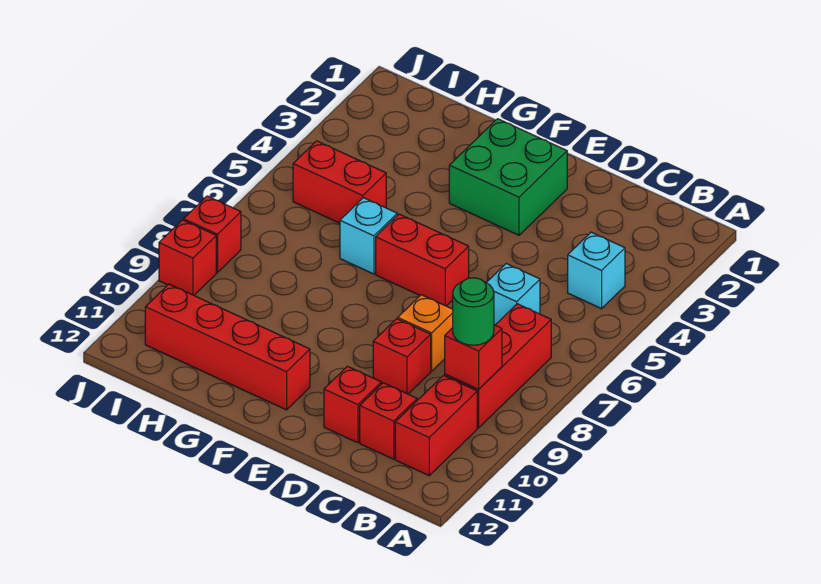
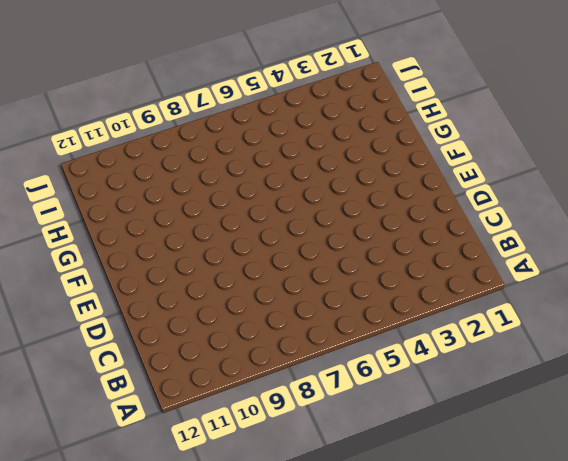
none -> cyan brick B4 level 1
none -> red brick B7:B9 level 1
none -> red brick B10:B11 level 1

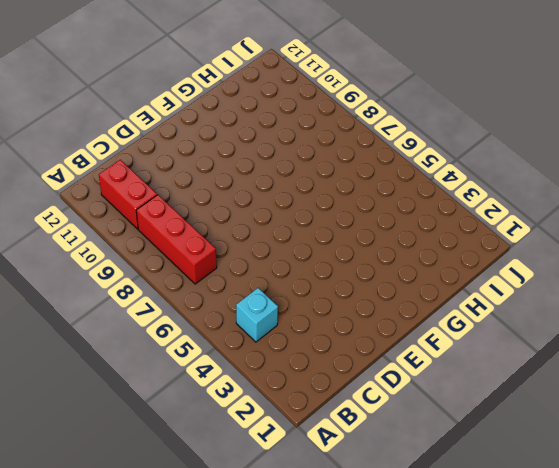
none -> cyan brick C6 level 1
none -> red brick C11 level 1
none -> orange brick D8 level 1

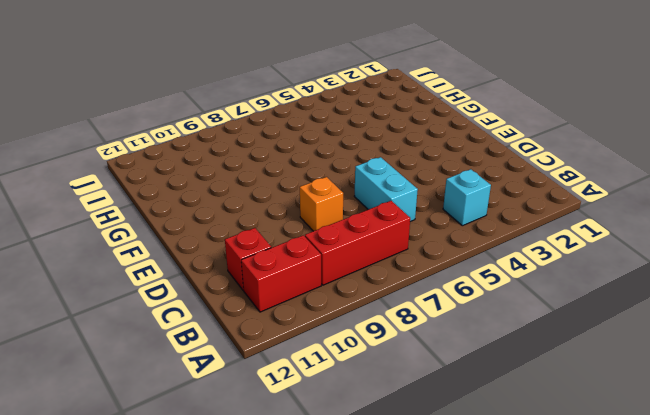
cyan brick C6:D6 level 1 -> cyan brick C6 level 1
none -> red brick D9 level 1
none -> red brick D11 level 1
none -> green brick E2:F3 level 1

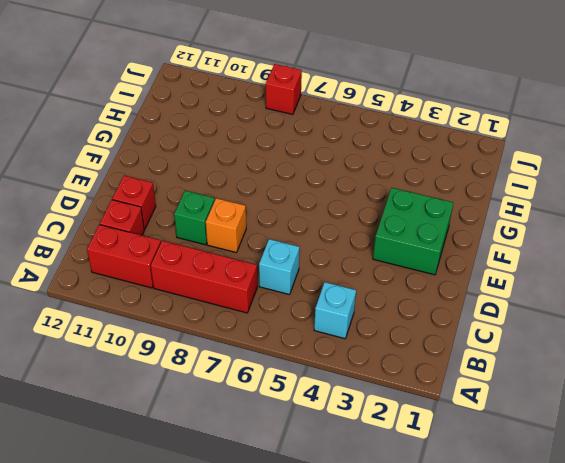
green brick D9 level 1 -> red brick D9 level 1
none -> red brick E6:F6 level 1
none -> red brick F11:I11 level 1
none -> cyan brick G6 level 1

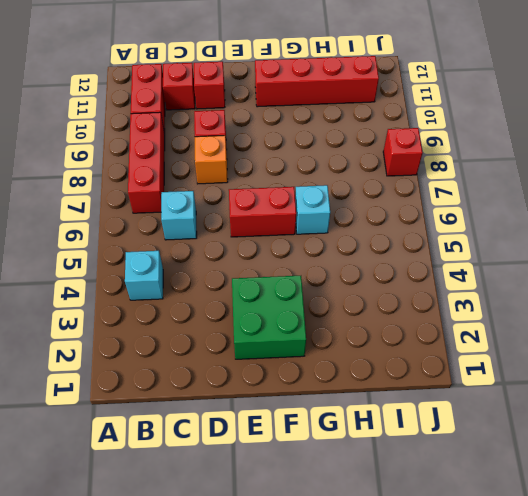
none -> red brick H5:I5 level 1
none -> red brick J9 level 1
none -> red brick B9 level 2

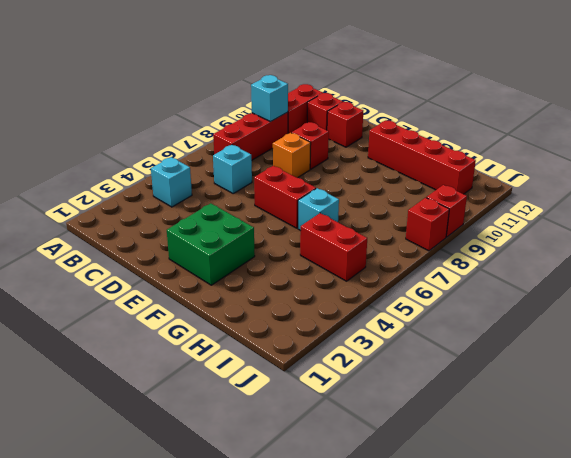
cyan brick B9 level 2 -> red brick B9 level 2
none -> green round brick B9 level 3

